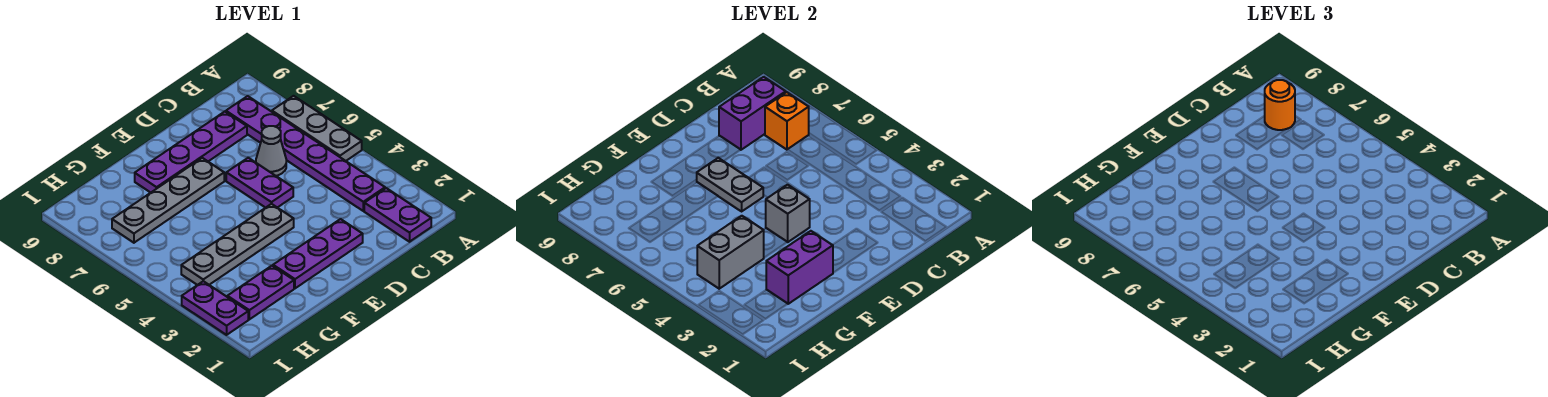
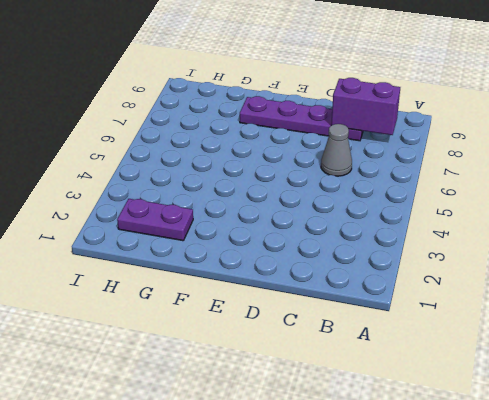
none -> grey plate A5:A7 level 1
none -> purple plate B1:B2 level 1
none -> purple plate B3:B8 level 1

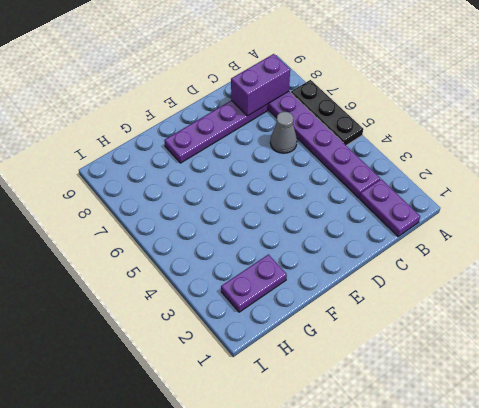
black plate A5:A7 level 1 -> grey plate A5:A7 level 1
none -> purple plate D2:F2 level 1
none -> purple plate D5:D6 level 1
none -> grey plate E4:H4 level 1

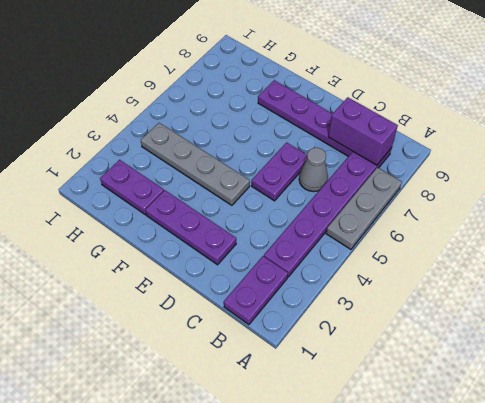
none -> grey plate E7:H7 level 1
none -> purple plate I2:I3 level 1
none -> orange brick B7 level 2

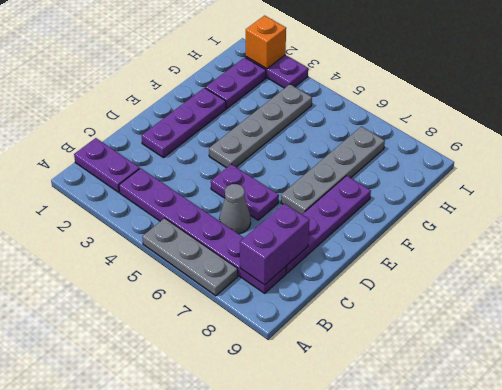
orange brick I2 level 2 -> orange brick B7 level 2
none -> grey brick E4 level 2
none -> grey plate E6:E7 level 2
none -> purple brick F2:G2 level 2

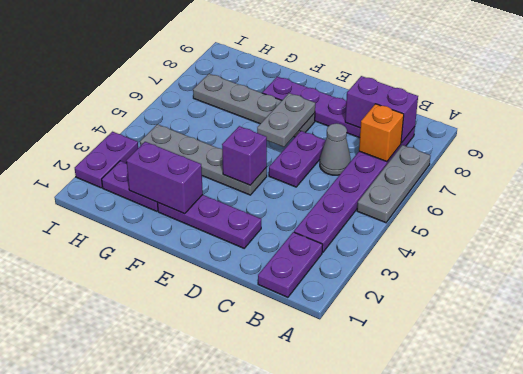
purple brick E4 level 2 -> grey brick E4 level 2
none -> grey brick G4:H4 level 2
none -> orange round brick B8 level 3

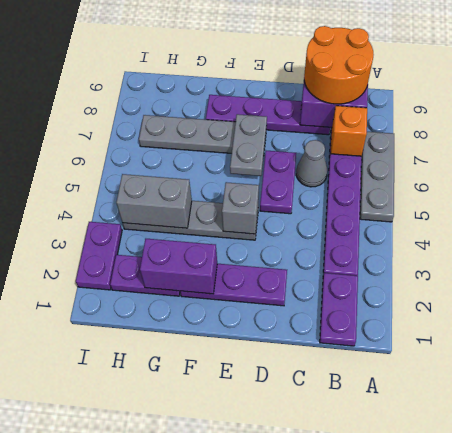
orange round brick B8:C9 level 3 -> orange round brick B8 level 3

